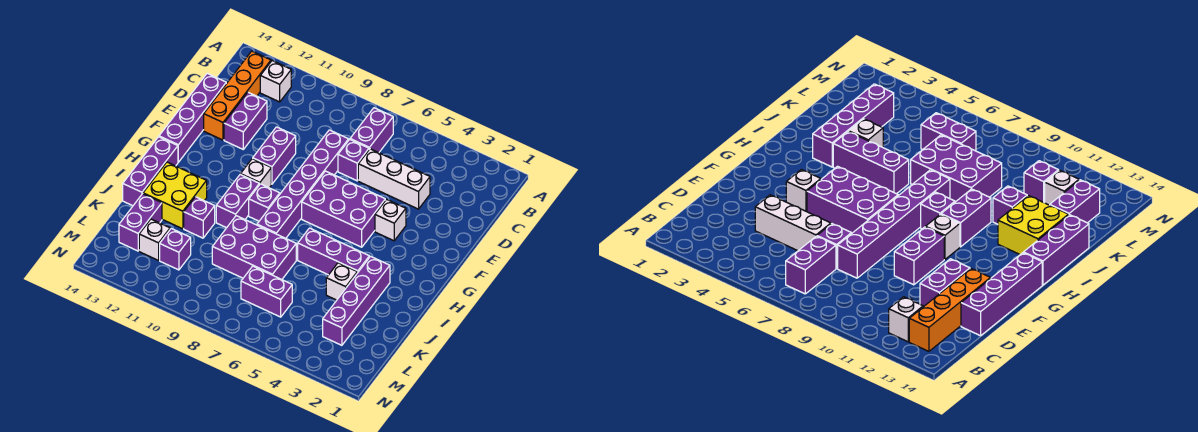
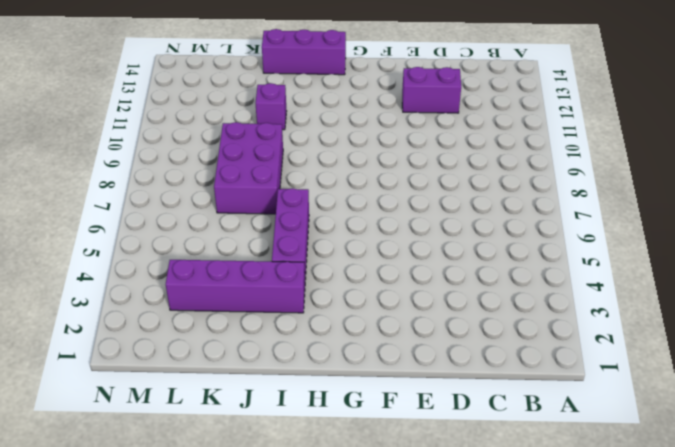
none -> purple brick B7:C7 level 1
none -> white brick B12 level 1
none -> orange brick B13:E13 level 1

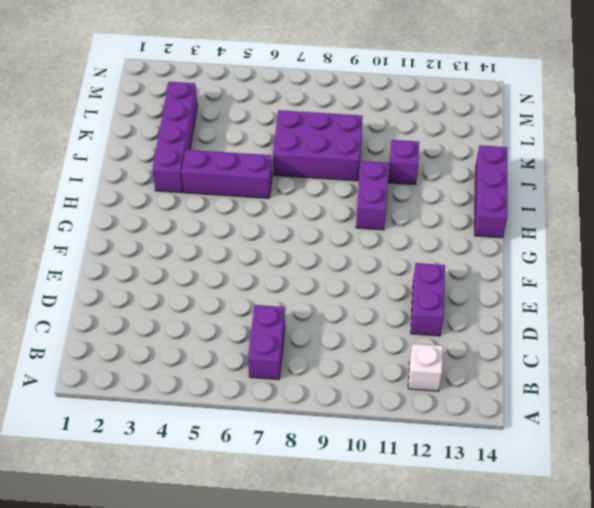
none -> orange brick B13:E13 level 1
none -> white brick D4:D6 level 1
none -> purple brick D7 level 1

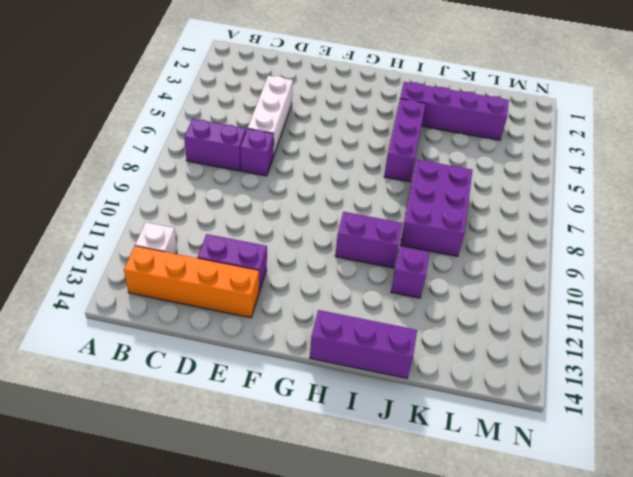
none -> purple brick D8:I8 level 1
none -> purple brick D14:G14 level 1
none -> purple brick E10:F10 level 1

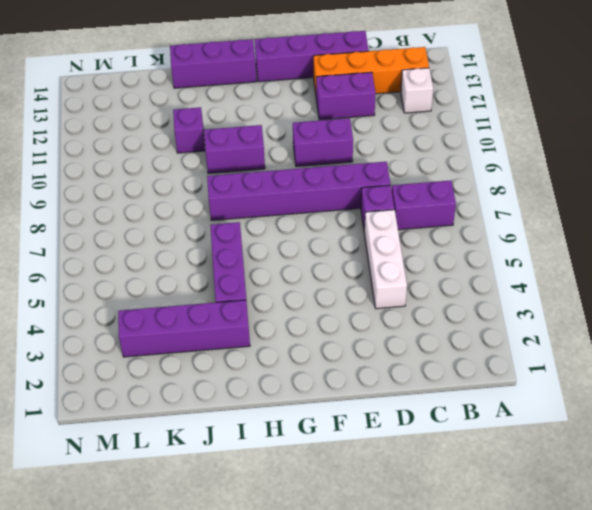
none -> white brick F4 level 1
none -> purple brick F5:G7 level 1
none -> white brick G10 level 1

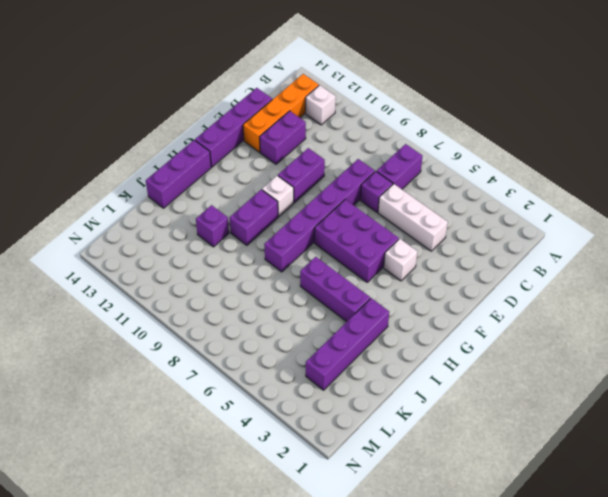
none -> purple brick H9 level 1
none -> yellow brick I12:J13 level 1
none -> white brick J4 level 1

